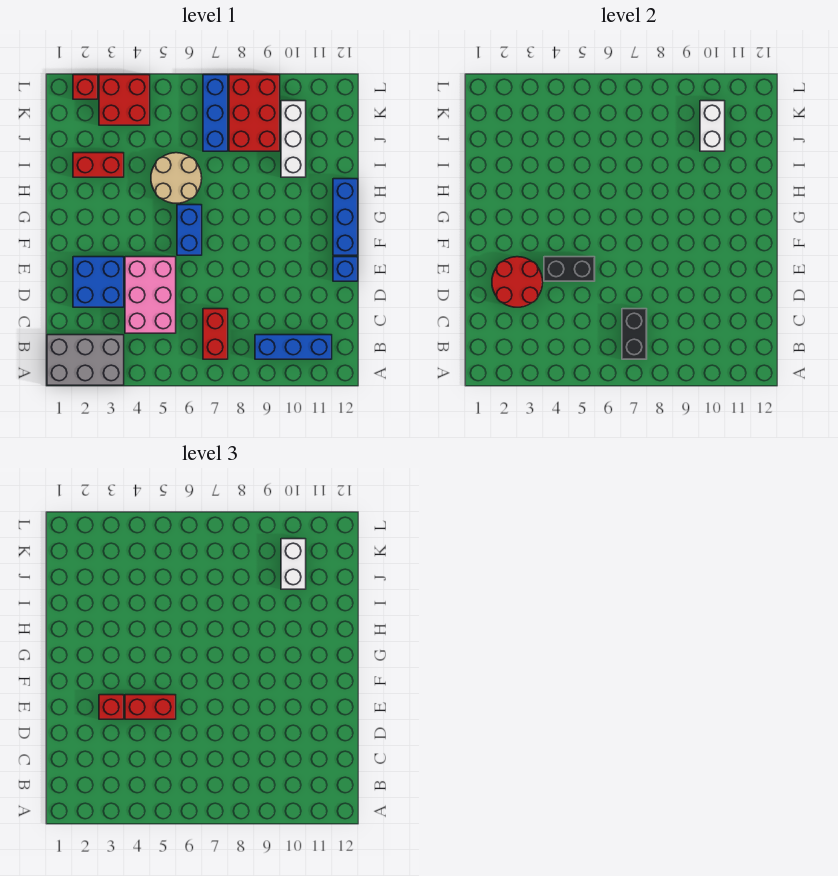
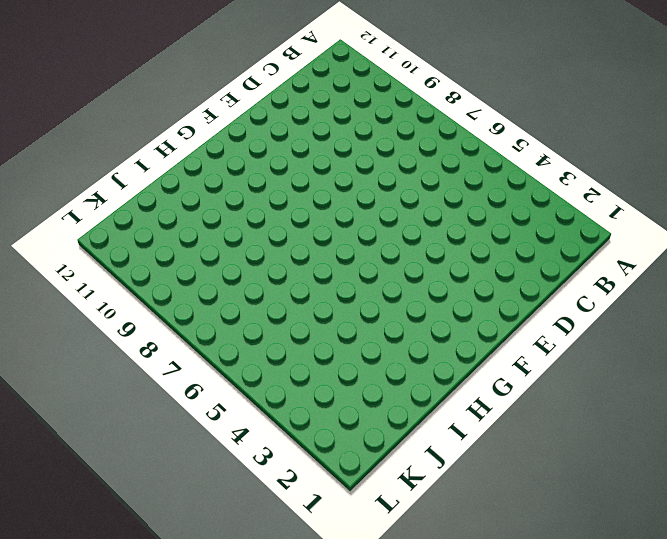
none -> grey brick A1:B3 level 1
none -> red brick B7:C7 level 1
none -> blue brick B9:B11 level 1

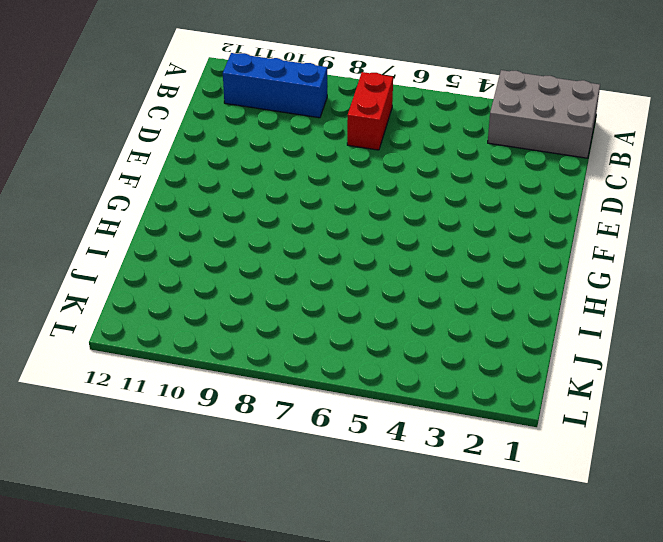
none -> pink brick C4:E5 level 1
none -> blue brick D2:E3 level 1
none -> blue brick E12 level 1

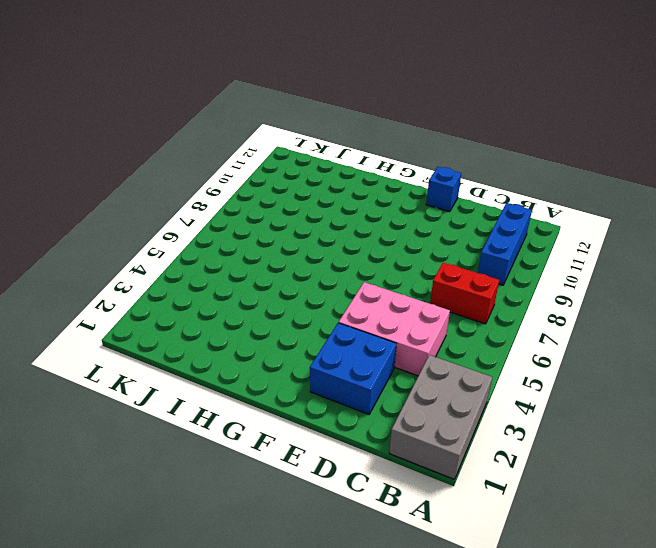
none -> blue brick F6:G6 level 1
none -> blue brick F12:H12 level 1
none -> tan round brick H5:I6 level 1

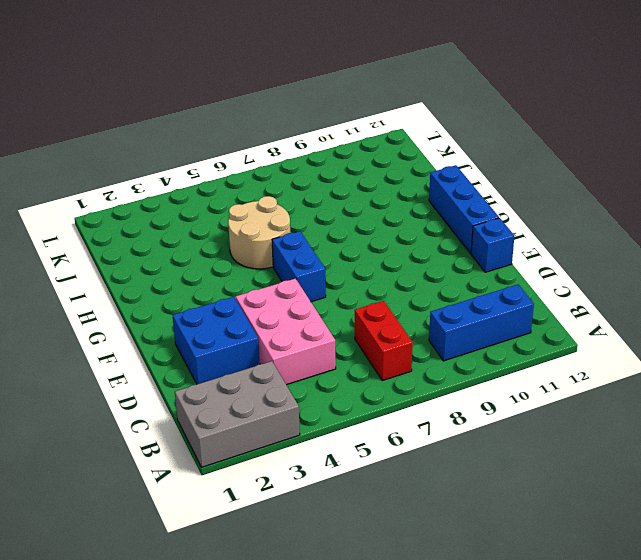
none -> red brick I2:I3 level 1
none -> white brick I10:K10 level 1
none -> blue brick J7:L7 level 1

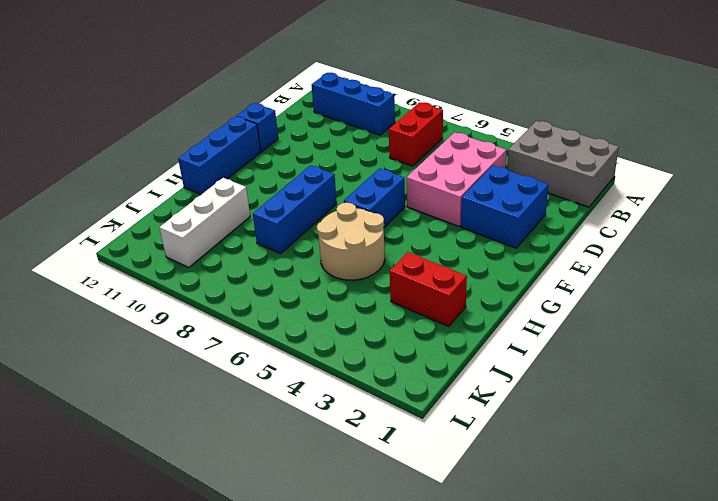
blue brick G8:I8 level 1 -> blue brick J7:L7 level 1
none -> red brick J8:L9 level 1
none -> red brick K3:L4 level 1
none -> red brick L2 level 1

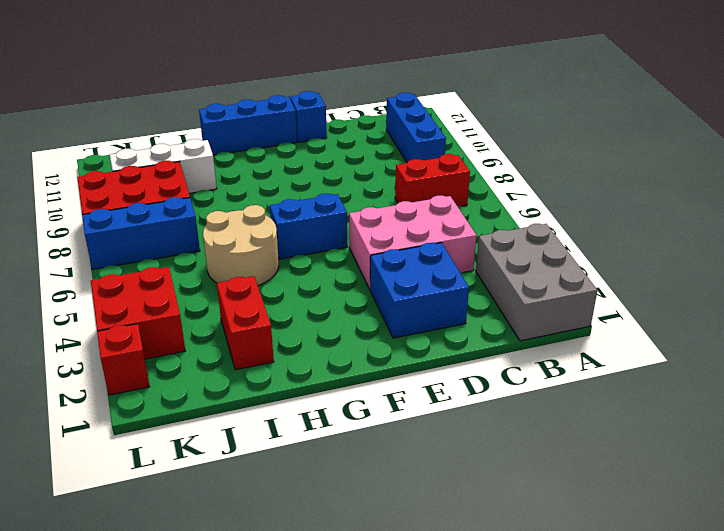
none -> black brick B7:C7 level 2
none -> red round brick D2:E3 level 2
none -> black brick E4:E5 level 2

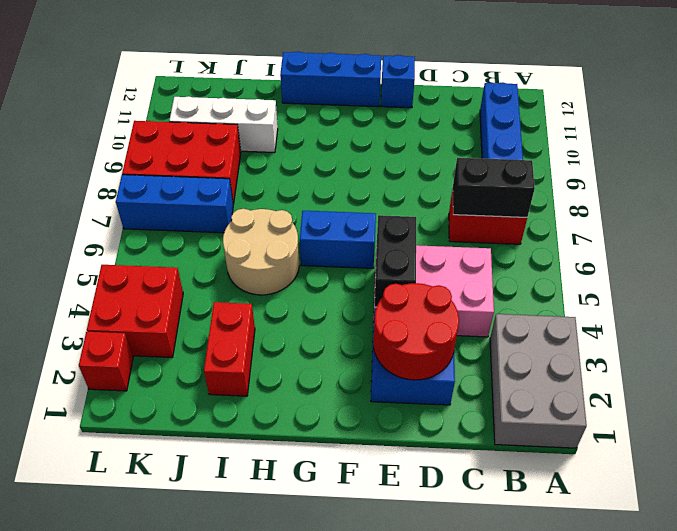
none -> white brick J10:K10 level 2
none -> red brick E3 level 3
none -> red brick E4:E5 level 3

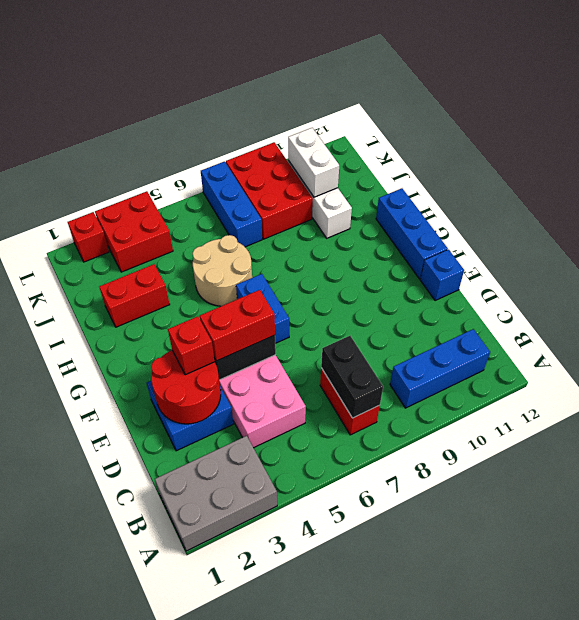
none -> white brick J10:K10 level 3

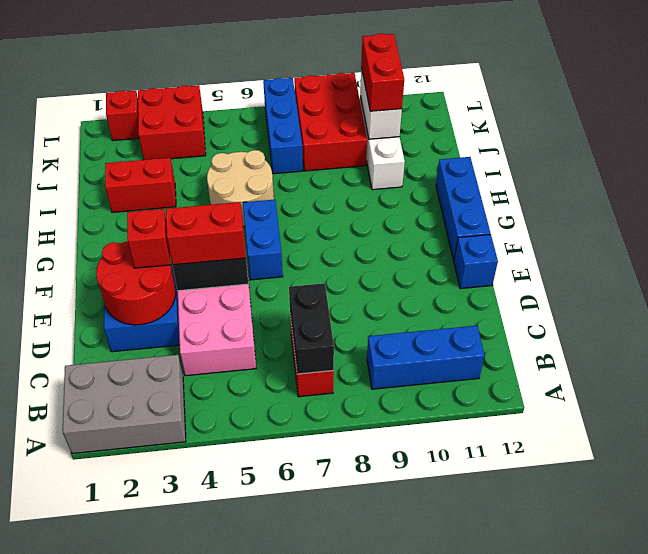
red brick J10:K10 level 3 -> white brick J10:K10 level 3

